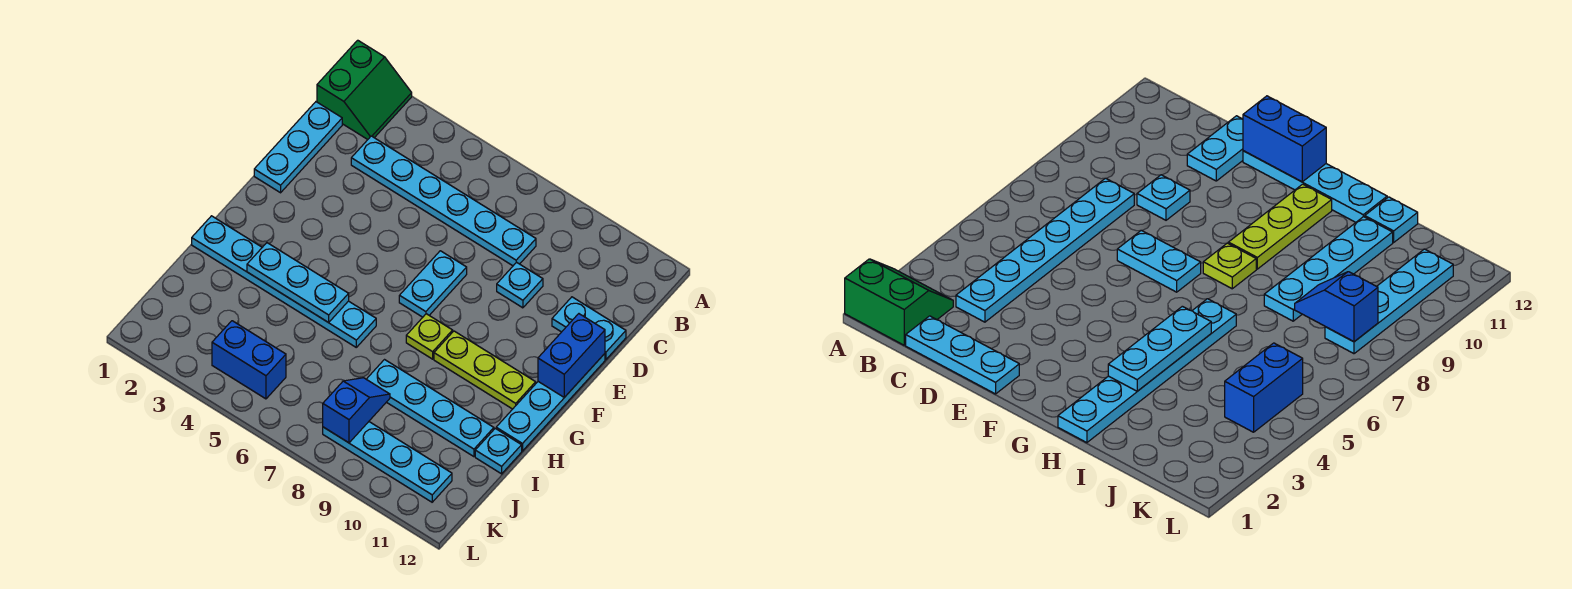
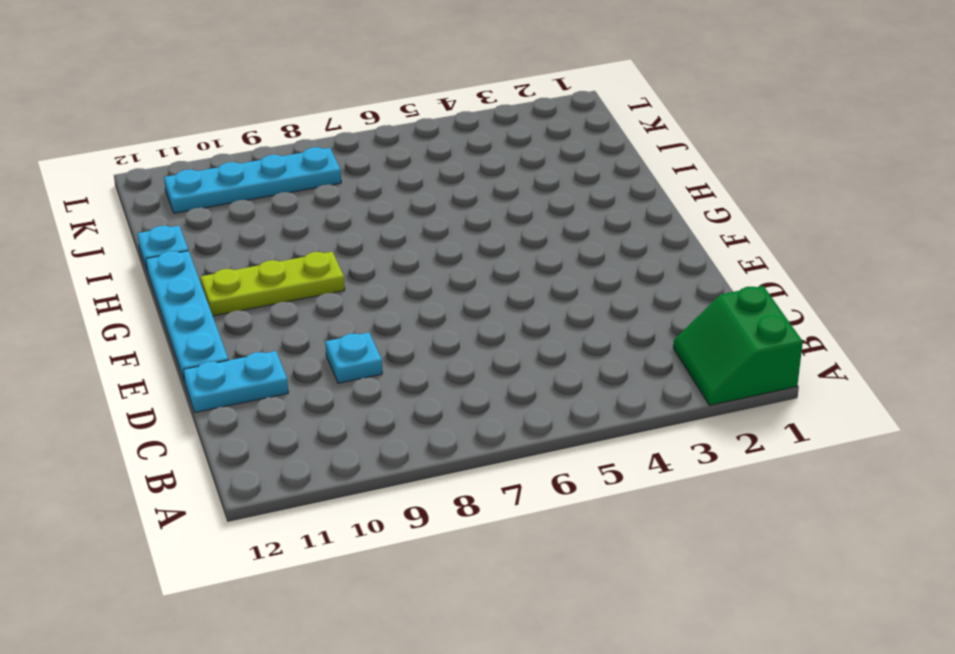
none -> cyan plate C1:E1 level 1
none -> cyan plate C3:C8 level 1
none -> cyan plate E7:F7 level 1

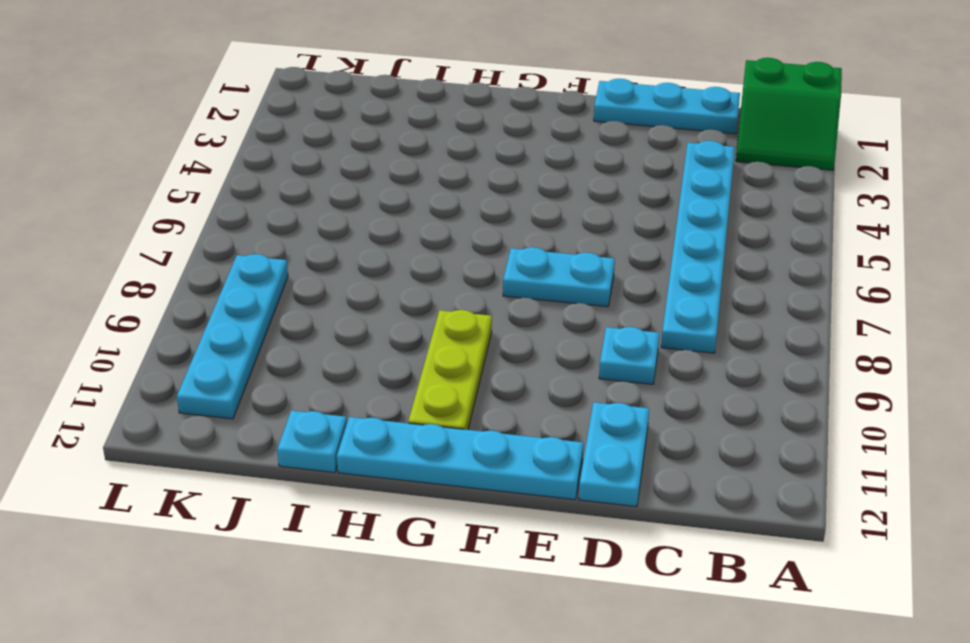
none -> lime plate G8 level 1
none -> cyan plate H1:H6 level 1
none -> cyan plate I8:I11 level 1

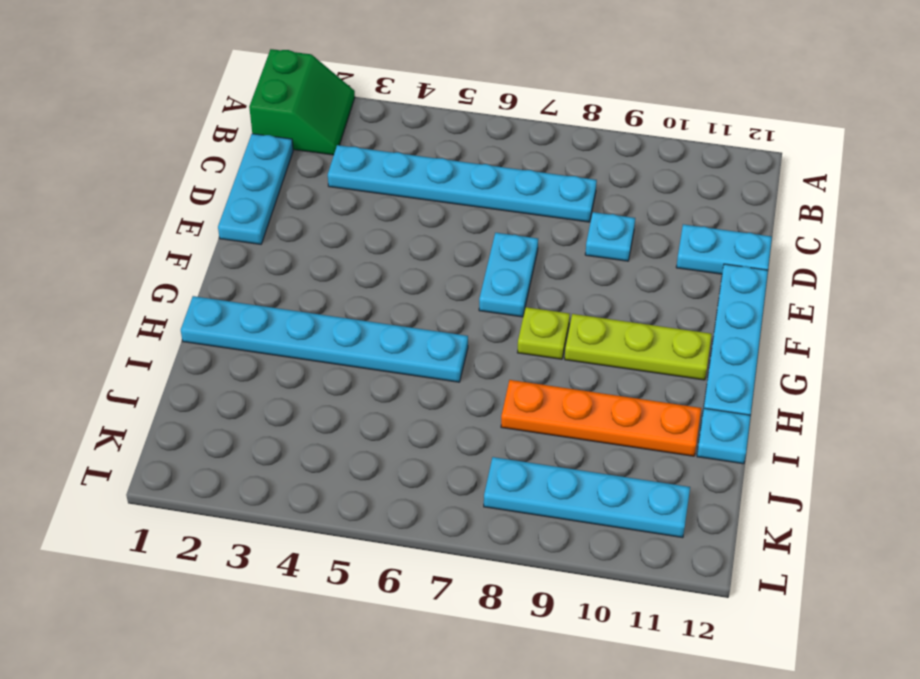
orange plate I8:I11 level 1 -> cyan plate I8:I11 level 1
none -> blue brick K4:K5 level 1
none -> blue brick E12:F12 level 2
none -> cyan plate H3:H5 level 2

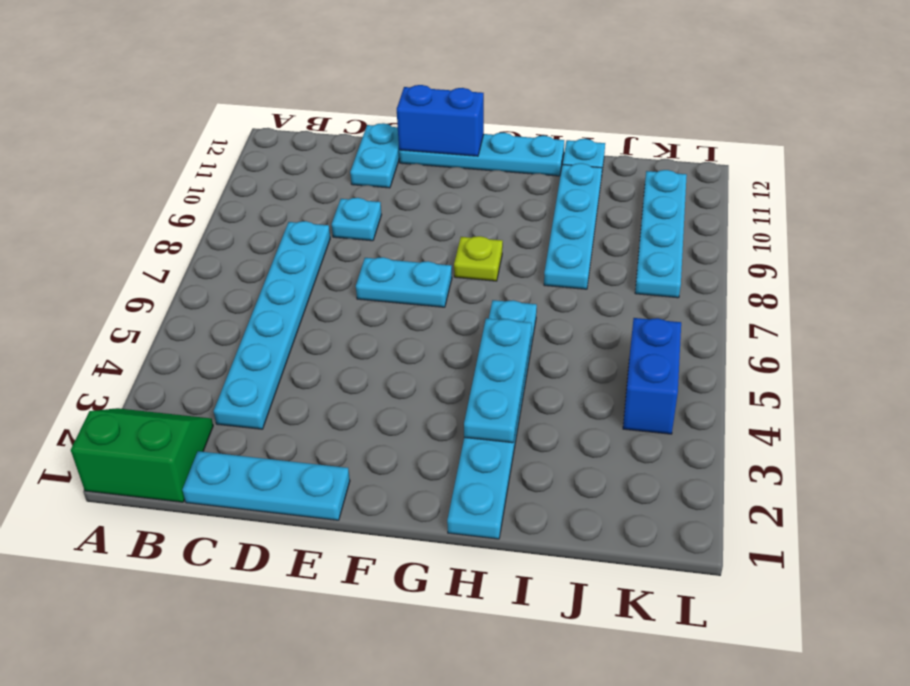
none -> lime plate G9:G11 level 1
none -> blue slope J8:K8 level 2 top K

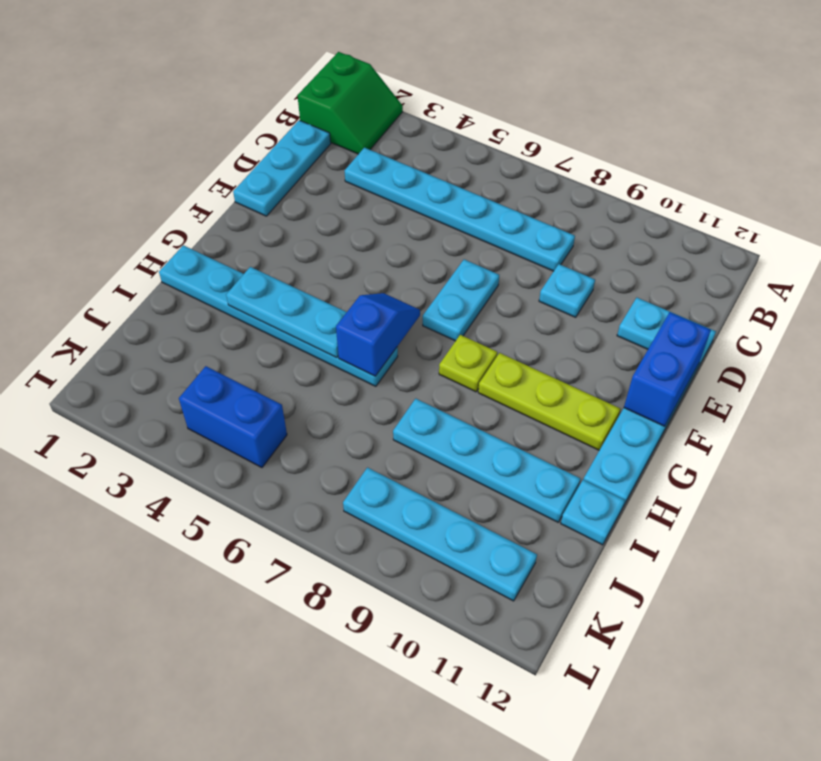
blue slope G6:H6 level 2 top H -> blue slope J8:K8 level 2 top K

